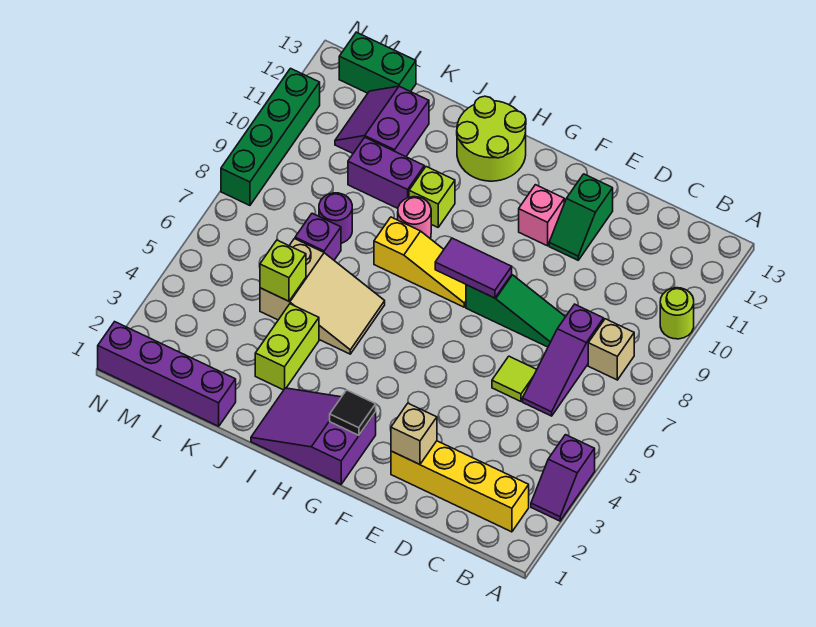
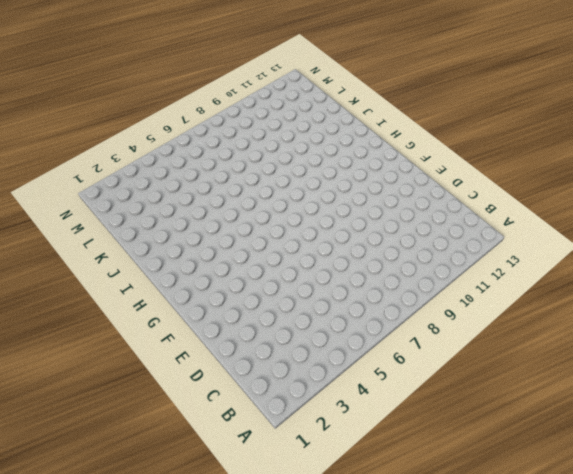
none -> purple slope A3:A4 level 1 top 4
none -> lime round brick A10 level 1
none -> yellow brick B2:E2 level 1

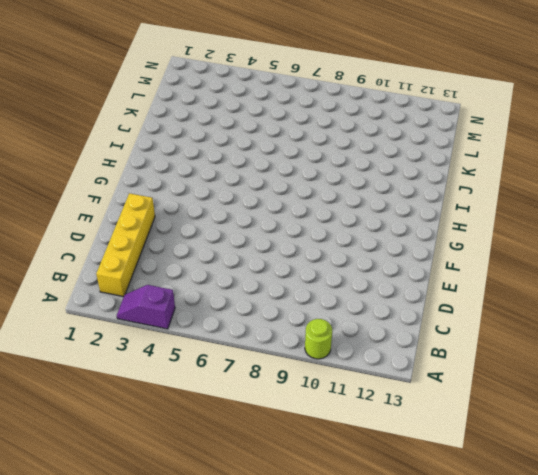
none -> tan brick B8 level 1
none -> purple slope C6:C8 level 1 top 8
none -> lime tile D6 level 1

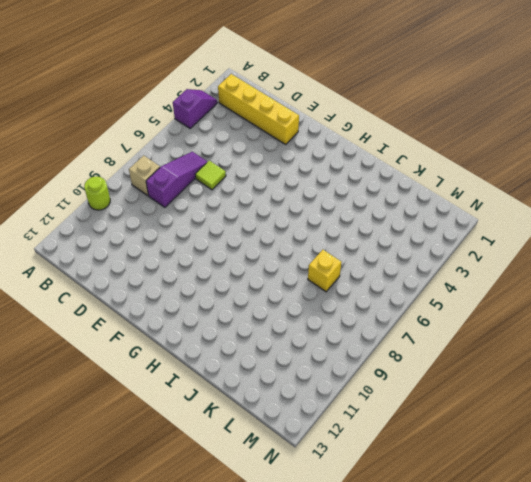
yellow brick K7 level 1 -> purple brick K7 level 1
none -> green slope D8:F8 level 1 top F
none -> green slope E11:E12 level 1 top 12
none -> pink brick F11 level 1

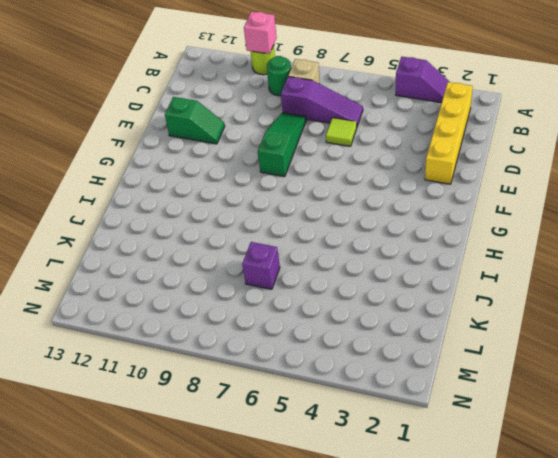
pink brick A10 level 2 -> pink brick F11 level 1
green round brick B9 level 1 -> none
none -> purple slope G1:I2 level 1 top G
none -> yellow slope G8:I8 level 1 top I
none -> lime round brick H12:I13 level 1

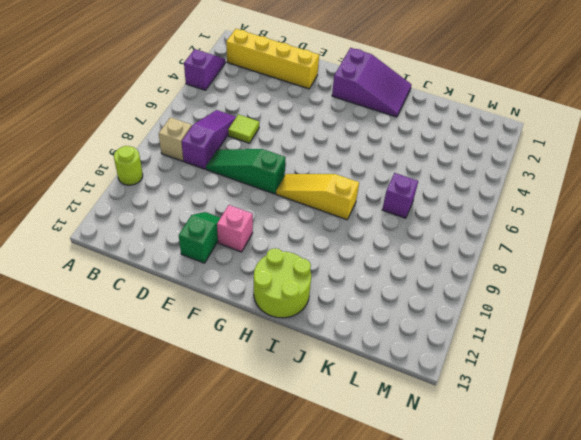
none -> tan slope I5:K6 level 1 top K
none -> pink round brick I9 level 1
none -> lime brick I10 level 1

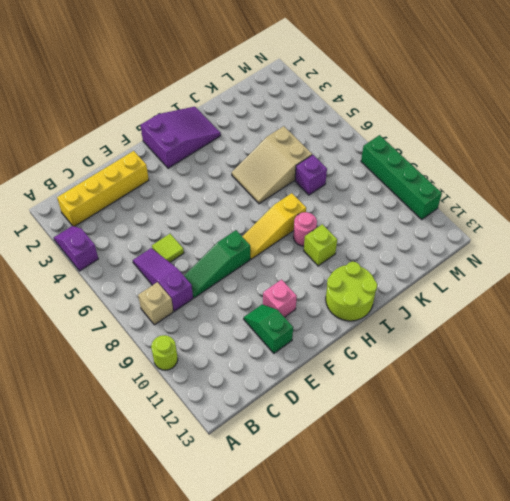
none -> lime brick J3:J4 level 1
none -> purple brick J10:K10 level 1
none -> purple brick K1:N1 level 1

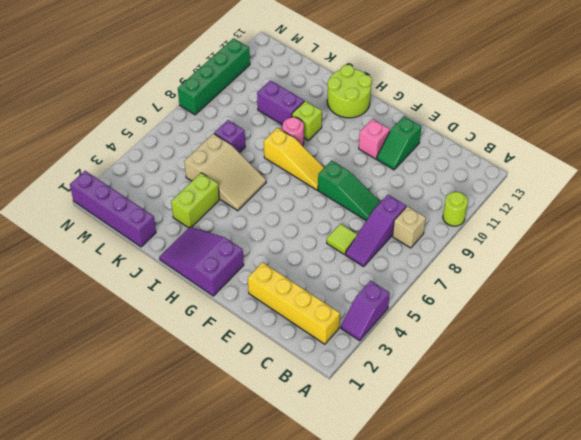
none -> purple round brick K8 level 1
none -> purple slope K11:L12 level 1 top K
none -> green brick L13:M13 level 1

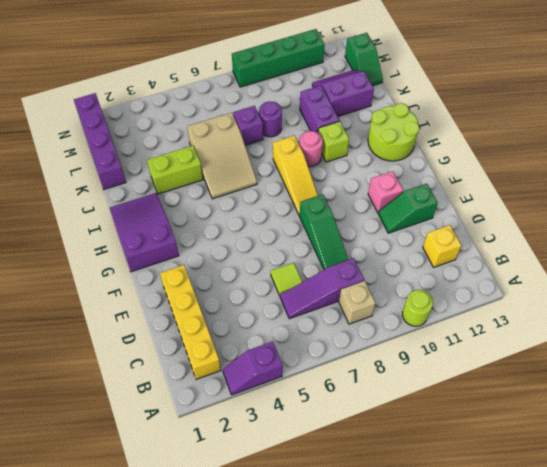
yellow brick C12 level 1 -> none
green slope L13:M13 level 1 top M -> green brick L13:M13 level 1
none -> tan brick E2 level 2
none -> purple tile F8:G8 level 2
none -> black tile G2 level 2

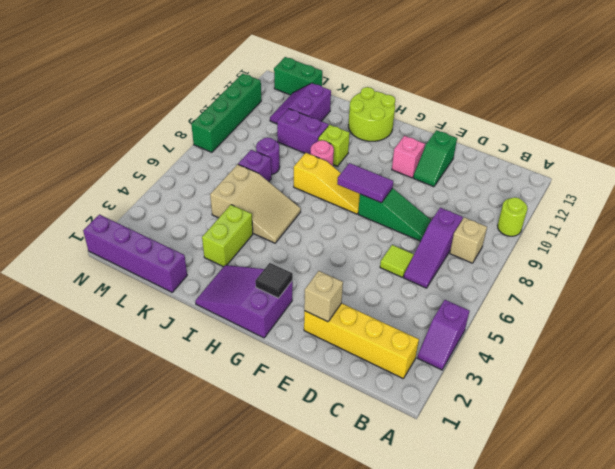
none -> lime brick K5 level 2

